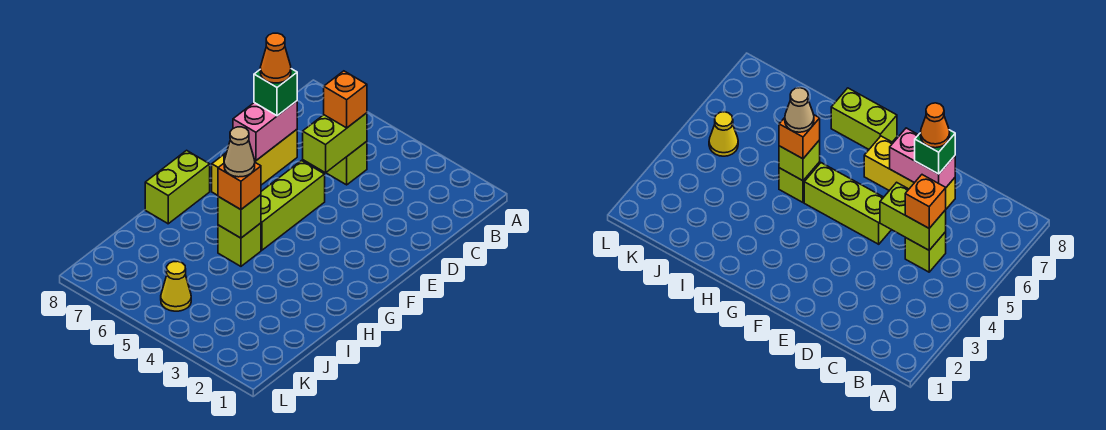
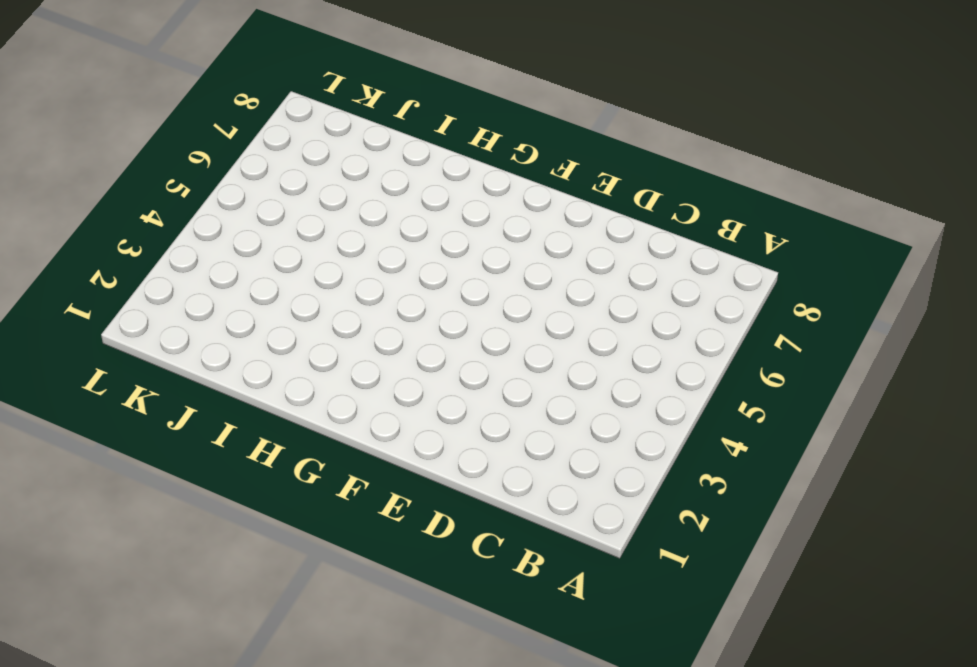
none -> lime brick C5 level 1
none -> yellow brick D7:F7 level 1
none -> lime brick E5:G5 level 1

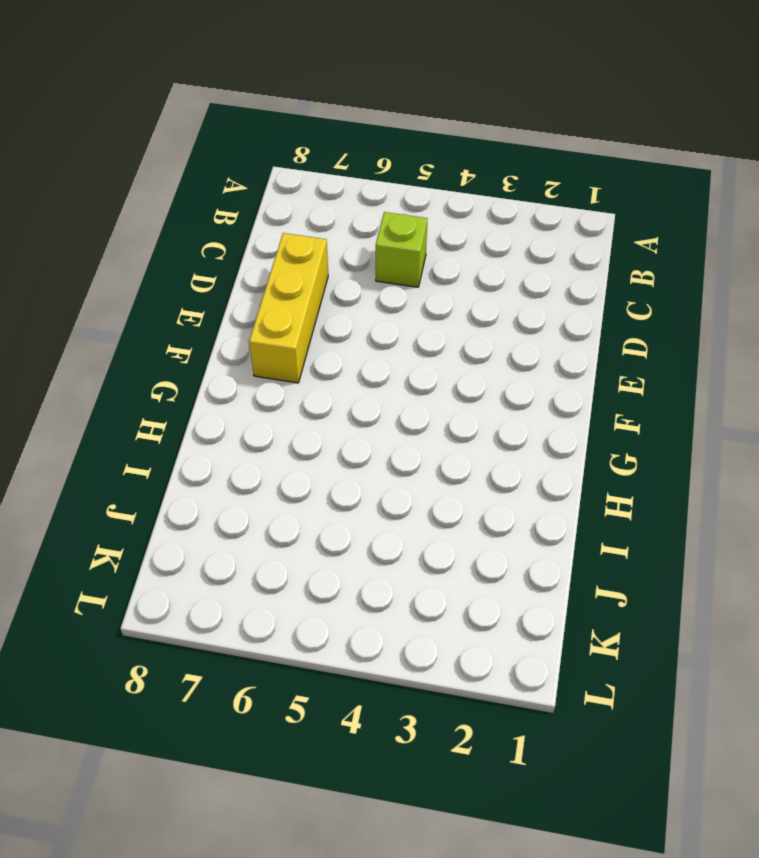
none -> lime brick E5:G5 level 1
none -> lime brick G8:H8 level 1
none -> lime brick H5 level 1

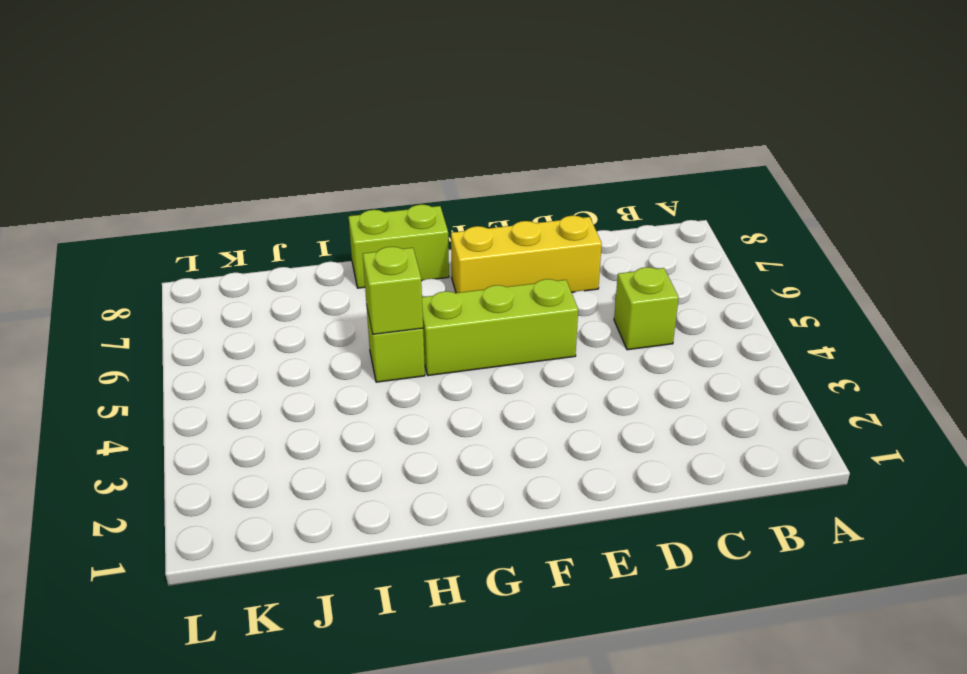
none -> yellow cone K5 level 1
none -> lime brick C5:D5 level 2
none -> pink brick D7:E7 level 2

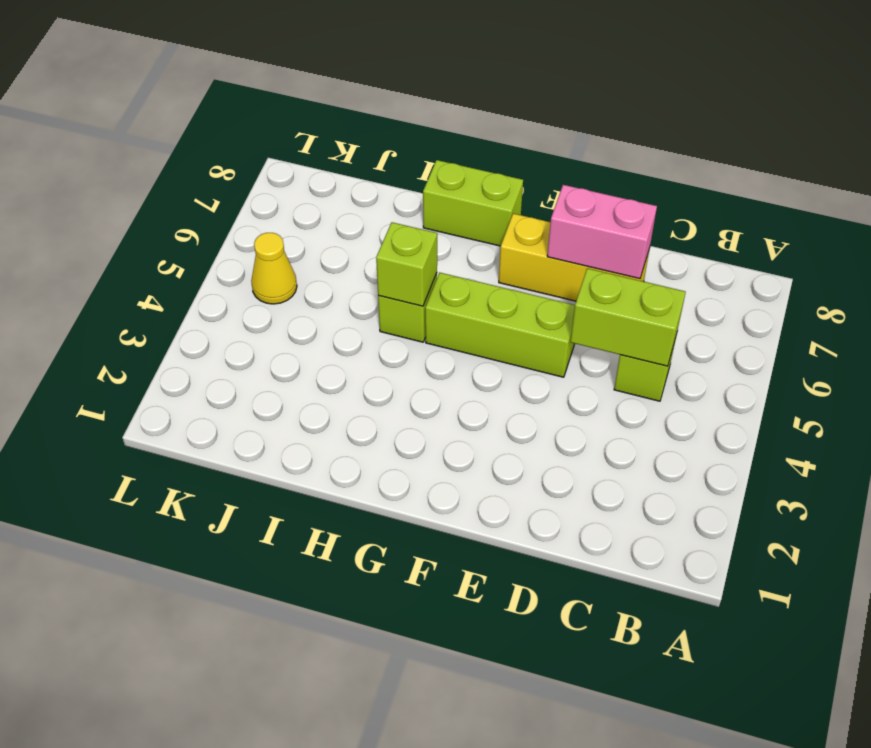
none -> orange brick C5 level 3
none -> green brick D7 level 3
none -> orange brick H5 level 3

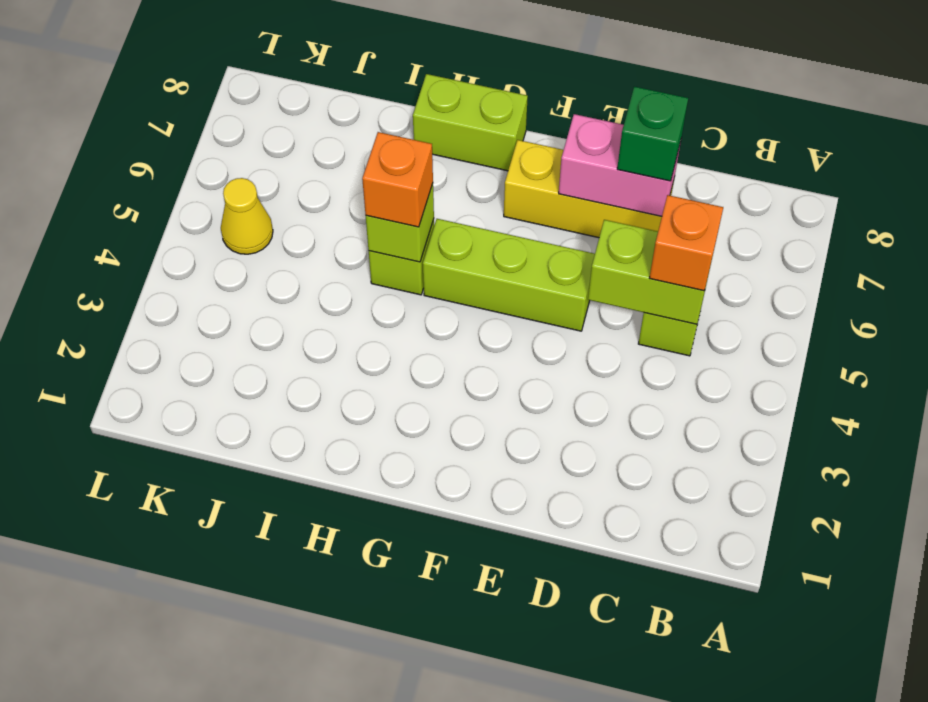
none -> orange cone D7 level 4
none -> tan cone H5 level 4

